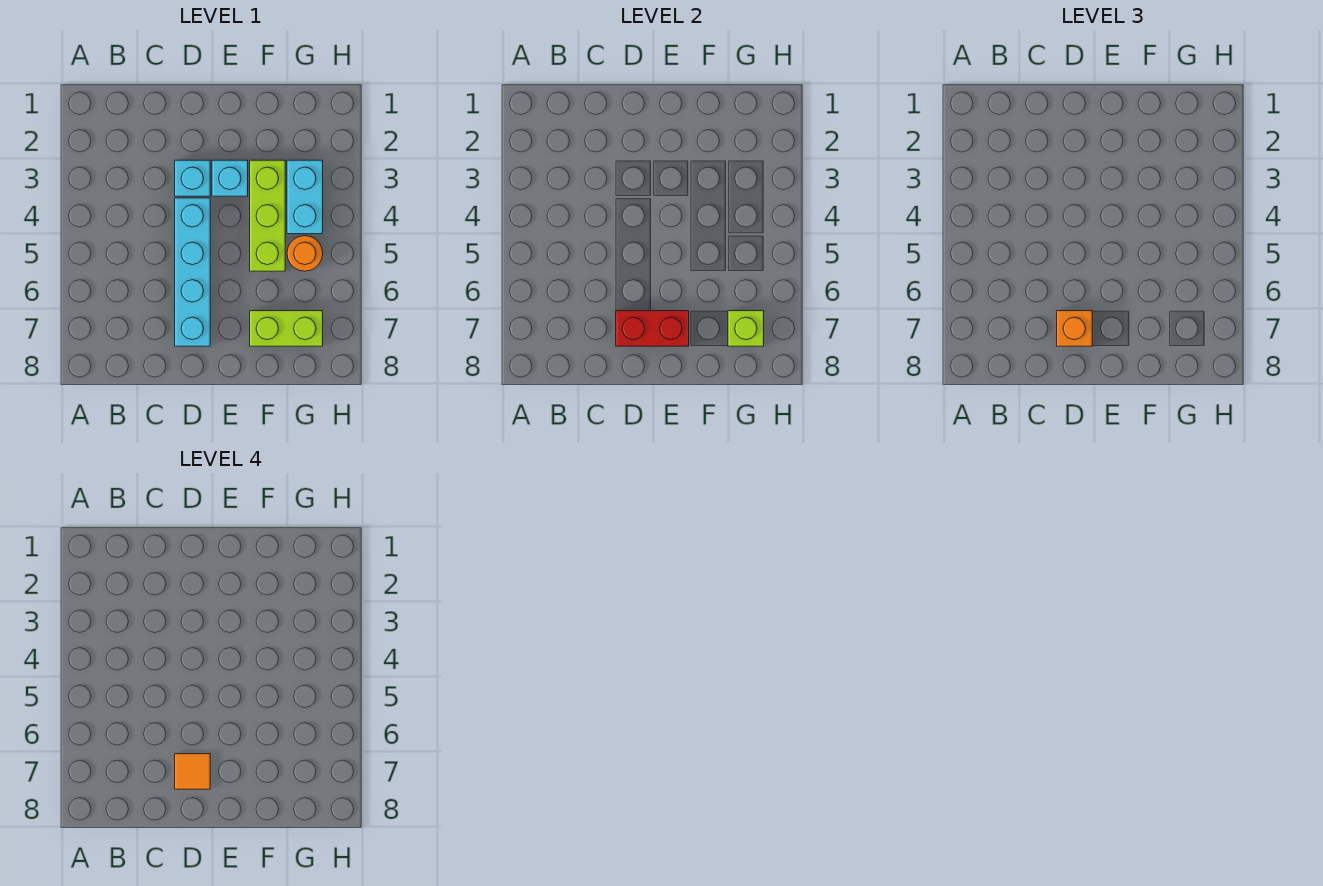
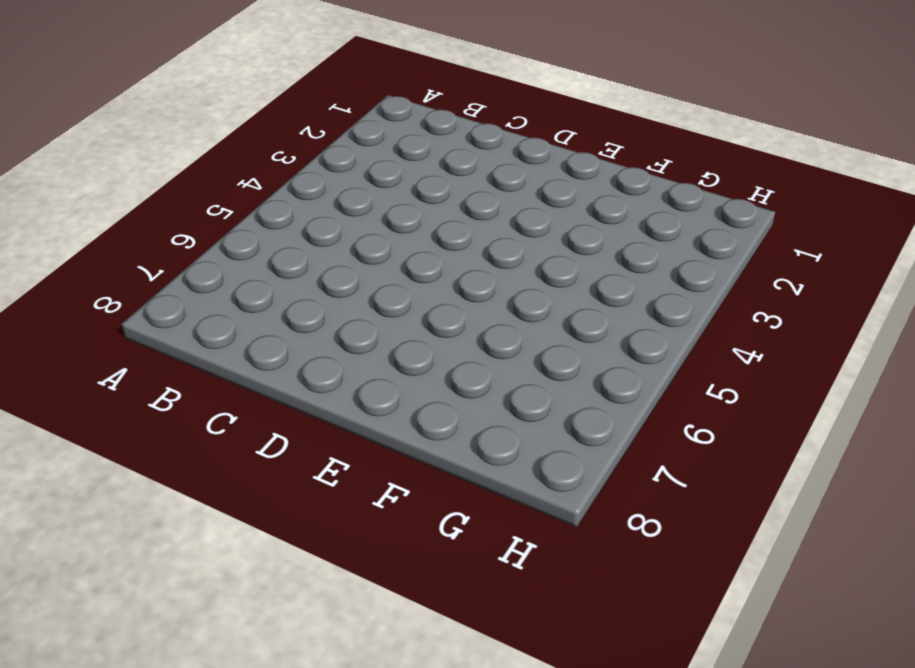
none -> cyan brick D3 level 1
none -> cyan brick D4:D7 level 1

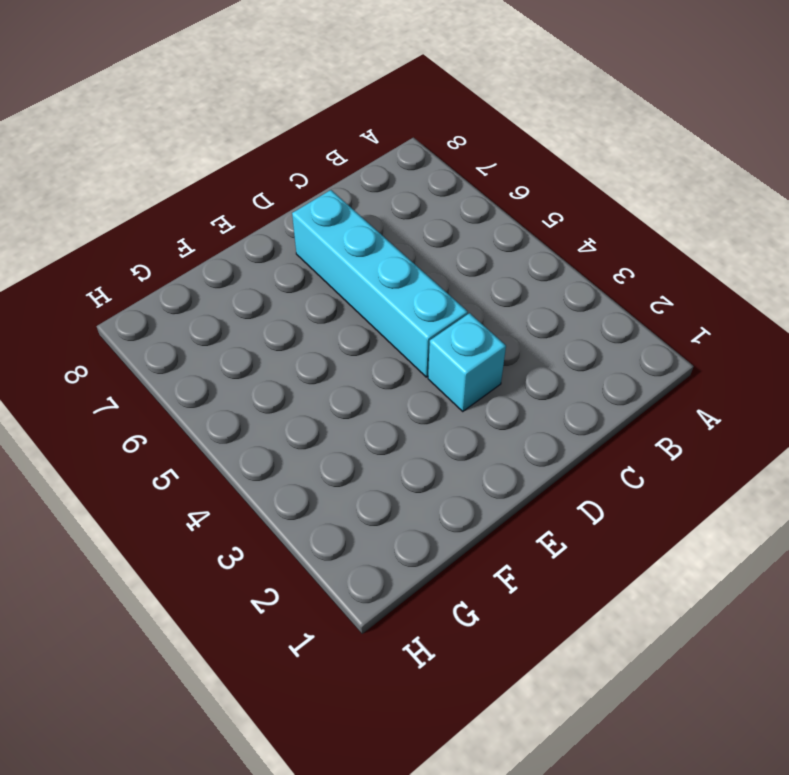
none -> cyan brick E3 level 1
none -> lime brick F3:F5 level 1

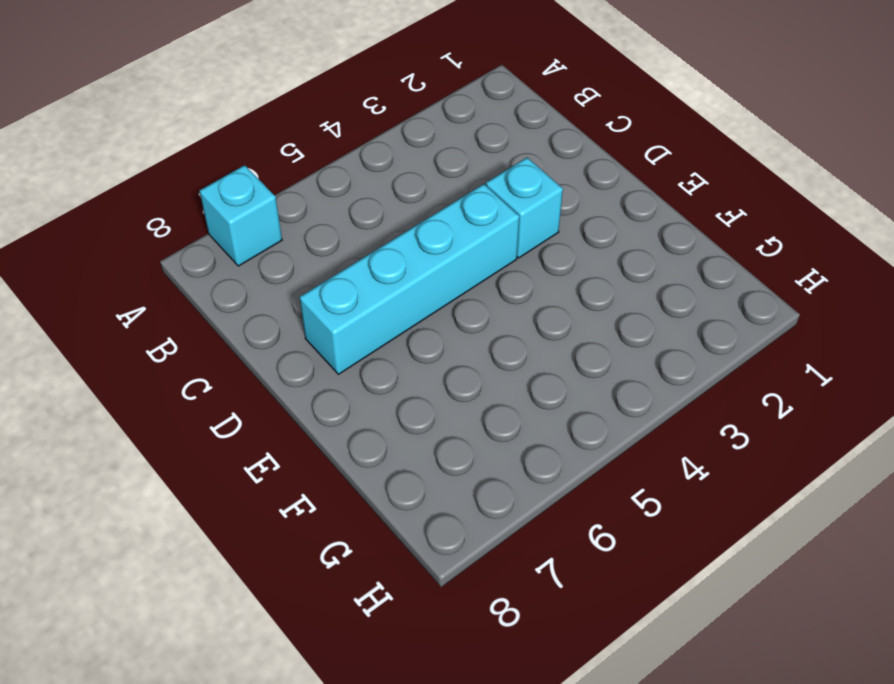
cyan brick A7 level 1 -> cyan brick E3 level 1
none -> lime brick F3:F5 level 1
none -> lime brick F7:G7 level 1

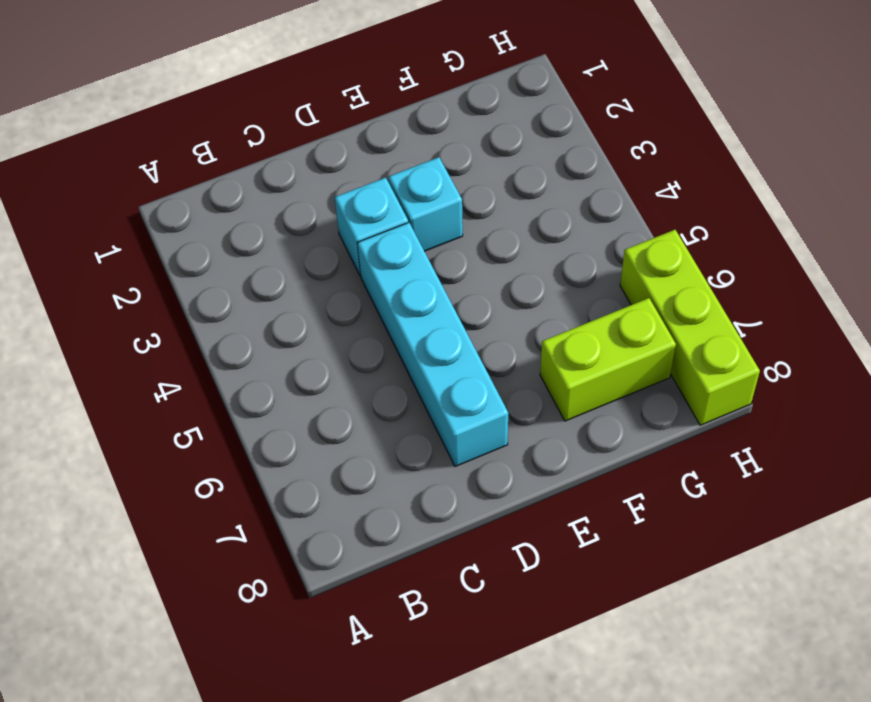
lime brick H6:H8 level 1 -> lime brick F3:F5 level 1
none -> cyan brick G3:G4 level 1
none -> orange round brick G5 level 1

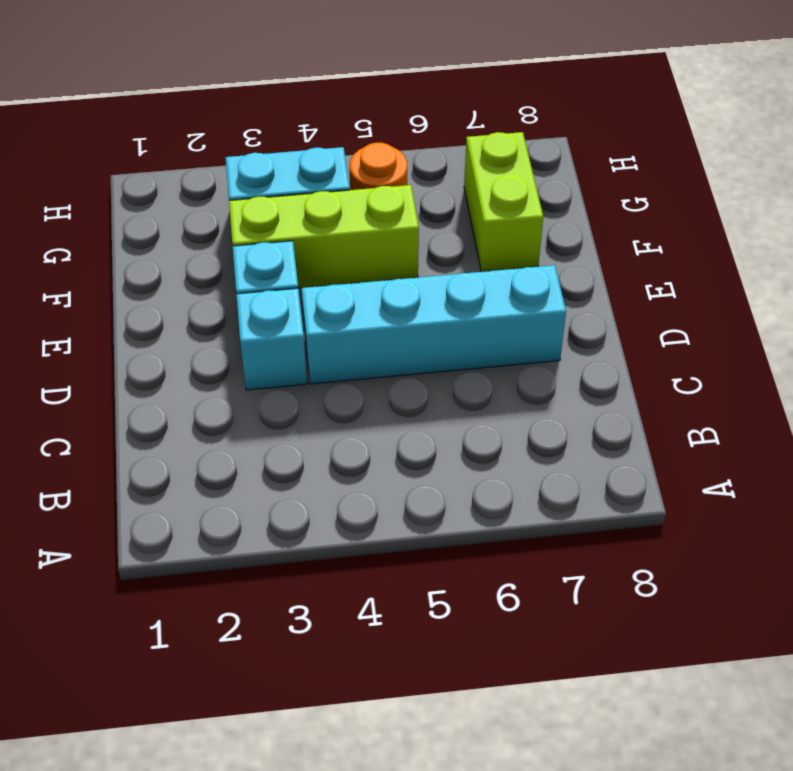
none -> red brick D7:E7 level 2
none -> lime brick G7 level 2

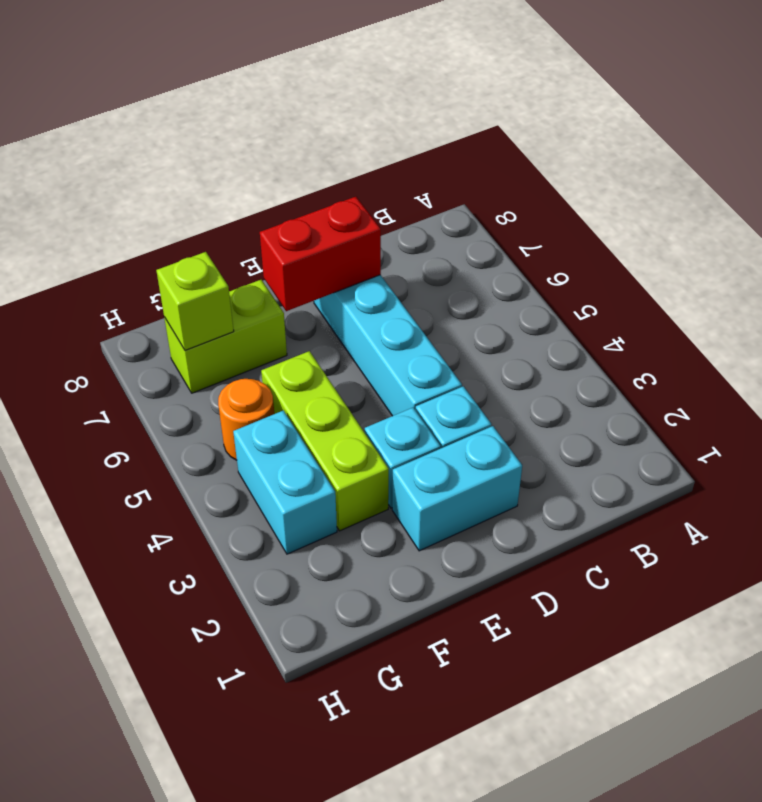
cyan brick D2:E2 level 1 -> none
none -> orange brick D7 level 3
none -> orange tile D7 level 4

